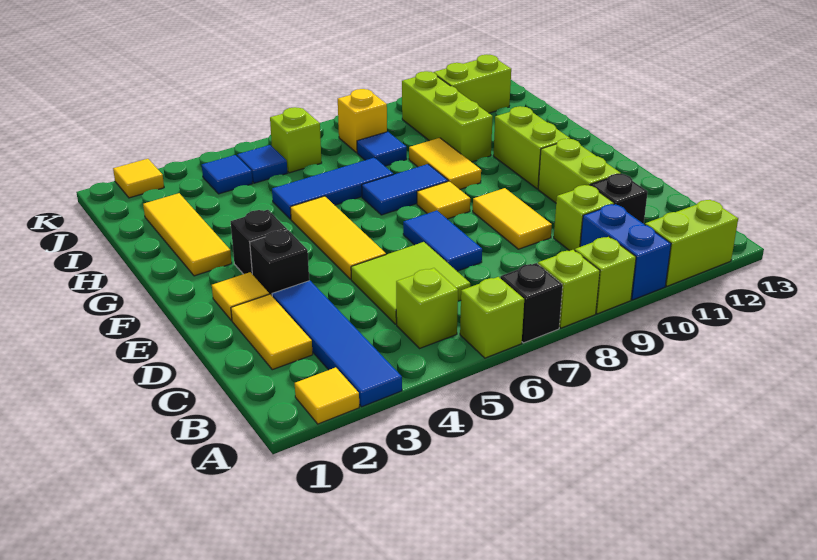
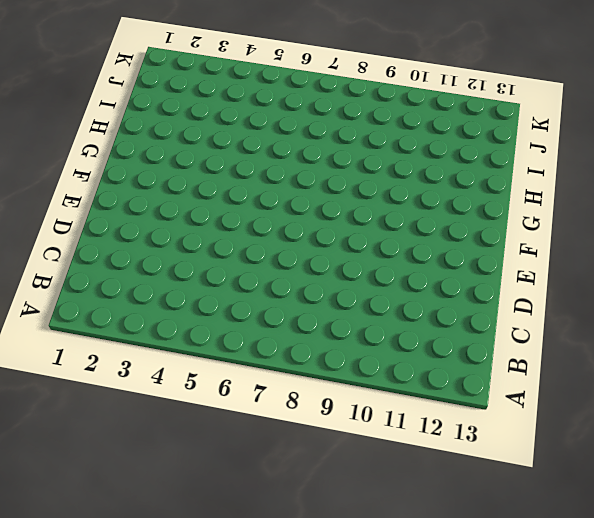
none -> yellow tile A2 level 1
none -> blue tile A3:D3 level 1
none -> lime brick A6 level 1
none -> black brick A7 level 1

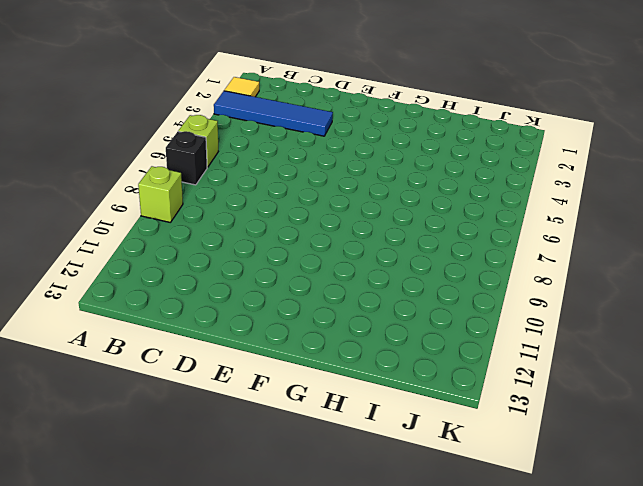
none -> lime brick A8 level 1
none -> blue brick A10:B10 level 1
none -> lime brick A11:A12 level 1
none -> lime brick B5 level 1

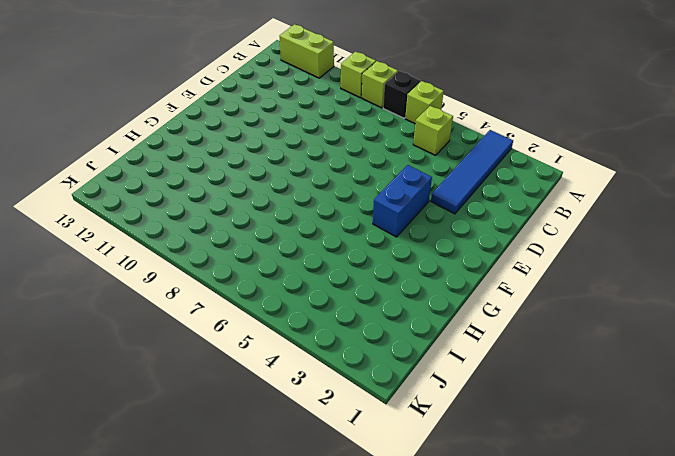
blue brick E4:F4 level 1 -> blue brick A10:B10 level 1
none -> yellow tile A2 level 1
none -> yellow tile C2:D2 level 1
none -> lime tile C5:D6 level 1
none -> lime brick C10 level 1

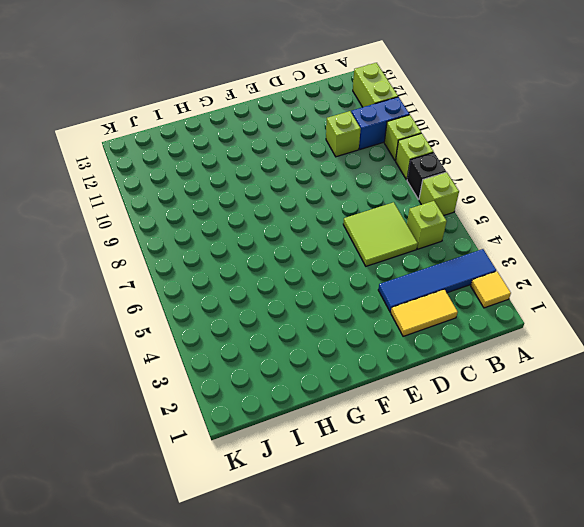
none -> black brick C11 level 1
none -> blue tile D7:E7 level 1
none -> yellow tile D9:E9 level 1
none -> lime brick D11:E11 level 1

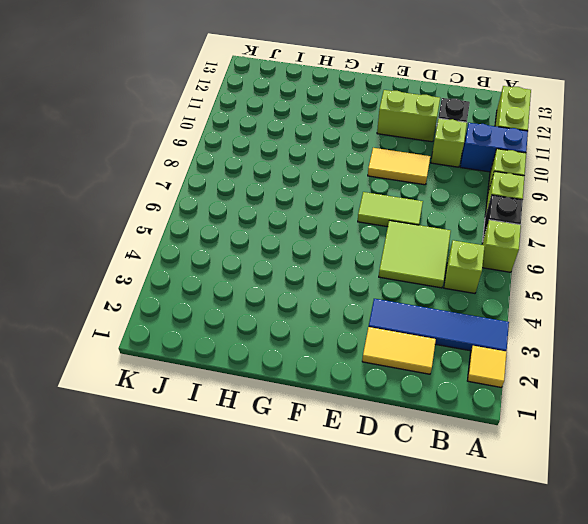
lime tile D7:E7 level 1 -> blue tile D7:E7 level 1
none -> yellow tile E2 level 1
none -> black brick E3 level 1
none -> yellow tile E5:G5 level 1
none -> black brick F3 level 1

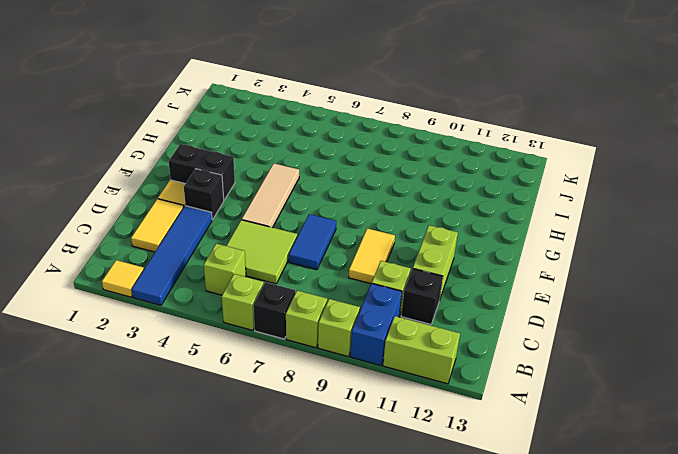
tan tile E5:G5 level 1 -> yellow tile E5:G5 level 1
black brick F2:F3 level 1 -> black brick F3 level 1
none -> yellow tile F8 level 1
none -> lime brick F11:G11 level 1
none -> yellow tile G2:I2 level 1
none -> blue tile G7:G8 level 1

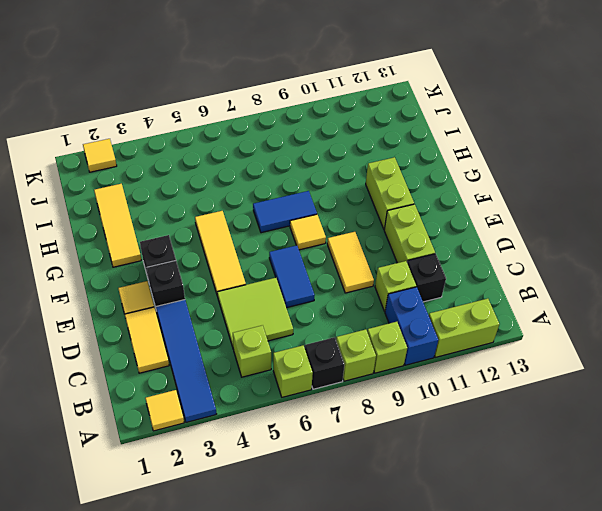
none -> yellow tile G9:H9 level 1
none -> blue tile H5:H7 level 1
none -> lime brick H10:J10 level 1
none -> blue tile I8 level 1

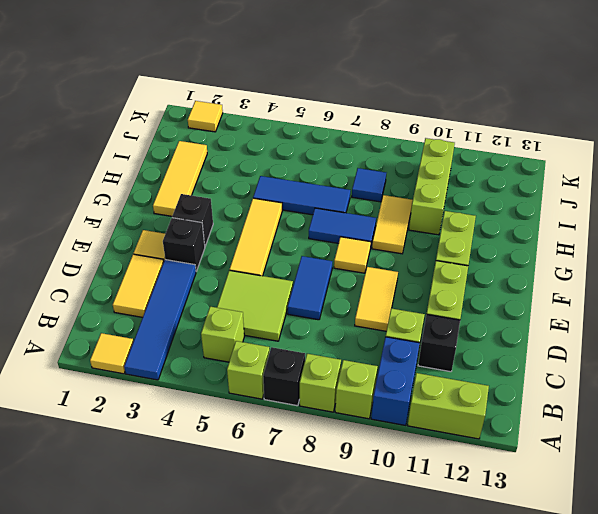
none -> blue tile J4 level 1
none -> blue tile J5 level 1
none -> lime brick J6 level 1
none -> yellow brick J8 level 1

